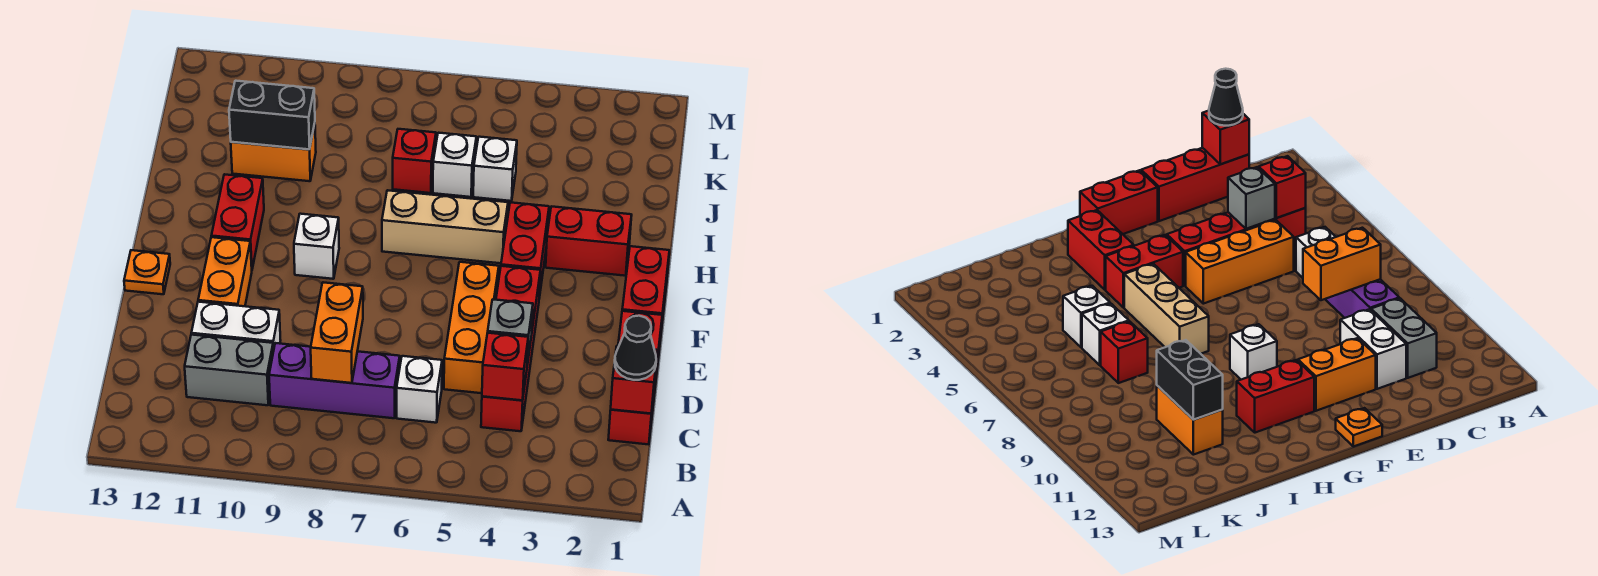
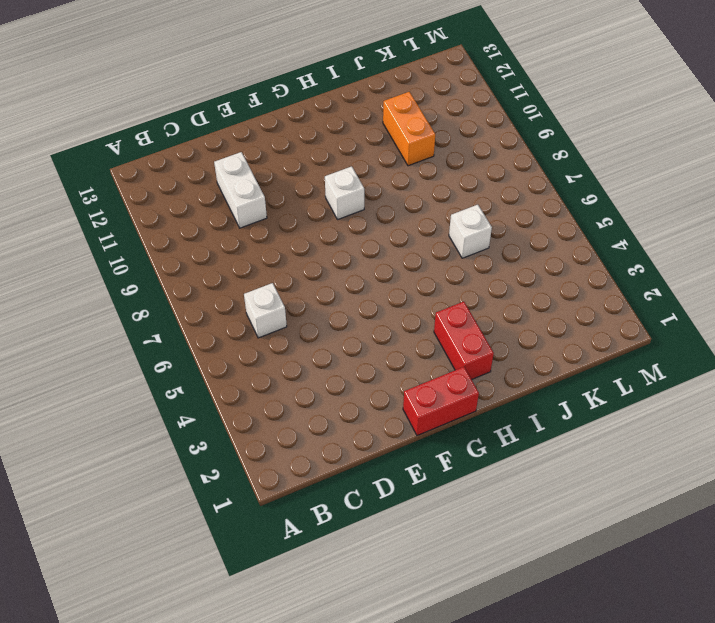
none -> red brick C1:E1 level 1
none -> red brick C4:F4 level 1
none -> purple brick C7:C9 level 1

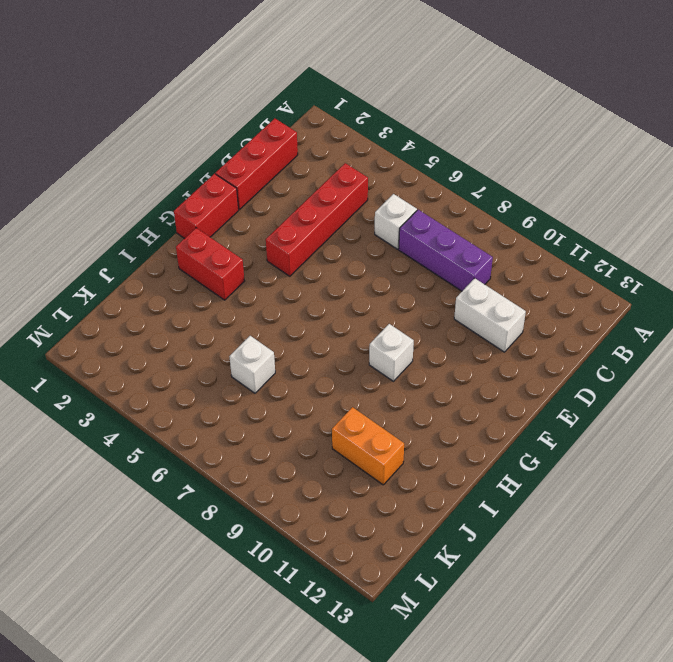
none -> grey brick C10:C11 level 1
none -> orange brick D5:F5 level 1
none -> orange brick E11:F11 level 1

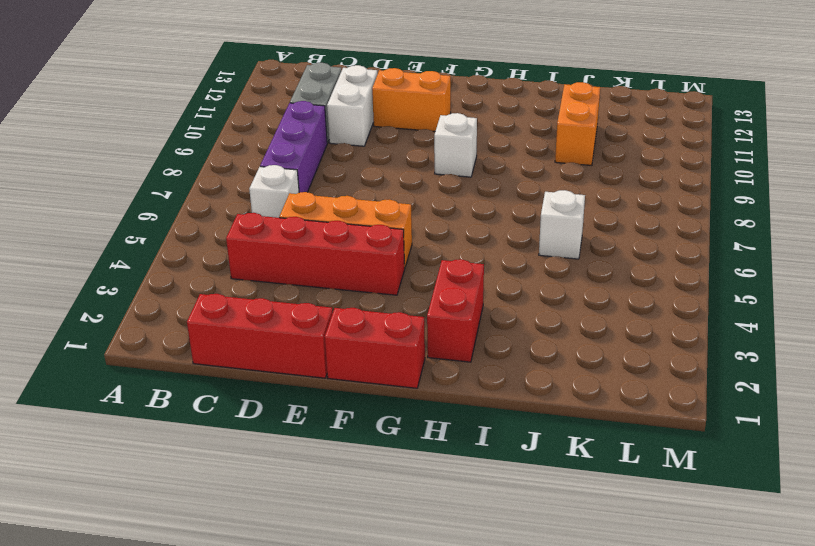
none -> orange plate F13 level 1
none -> red brick G4:H4 level 1
none -> red brick G11:H11 level 1

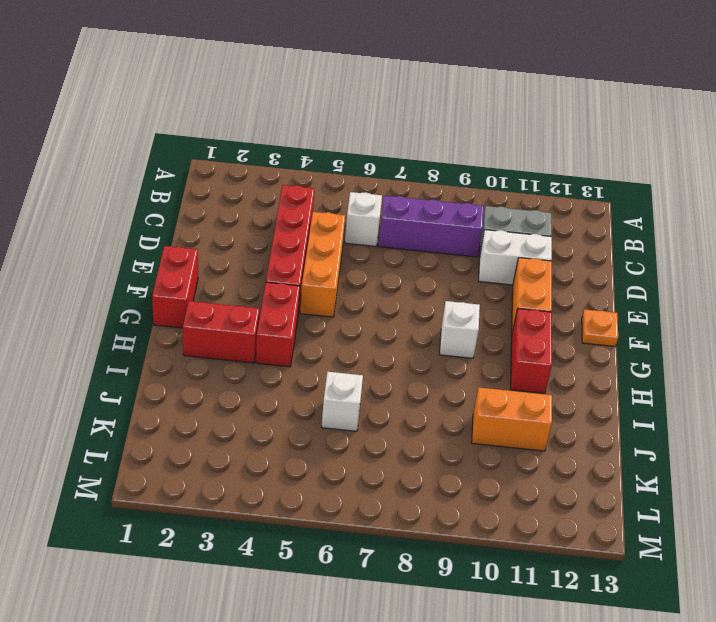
none -> red brick C1:E1 level 1
none -> tan brick H5:H7 level 1
none -> white brick J5 level 1

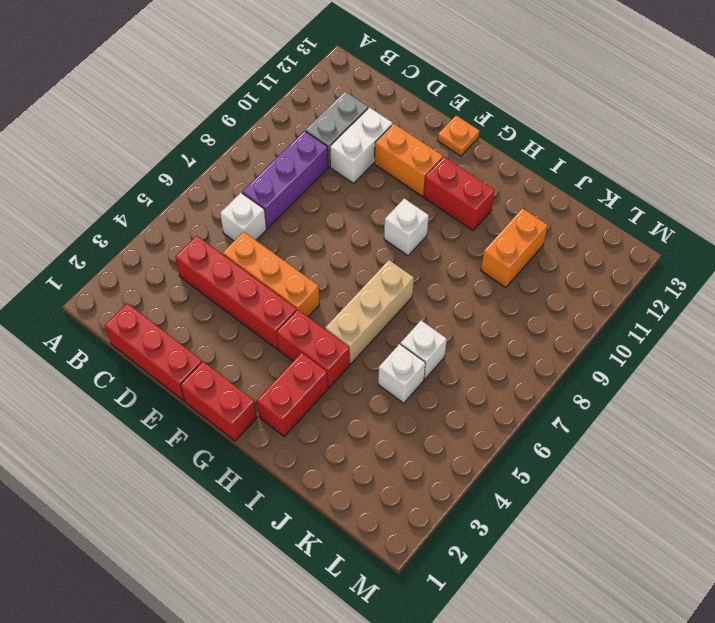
none -> red brick J7 level 1
none -> red brick C1 level 2
none -> red brick C4 level 2

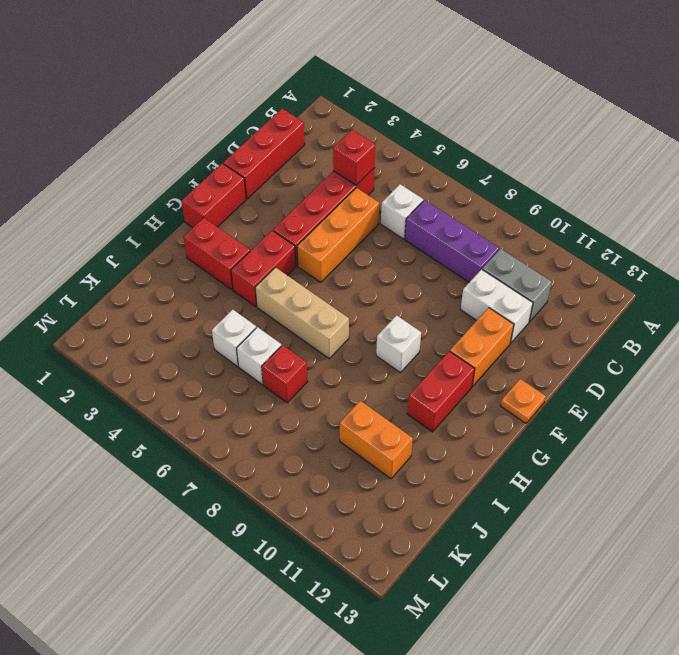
none -> red brick C1 level 2
none -> orange brick C8:D8 level 2
none -> grey brick D4 level 2

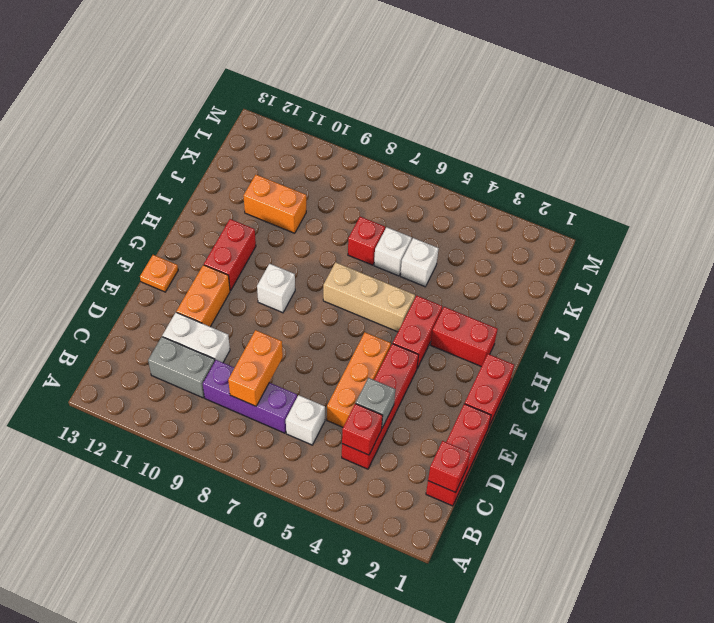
none -> black brick J10:J11 level 2
none -> black cone C1 level 3

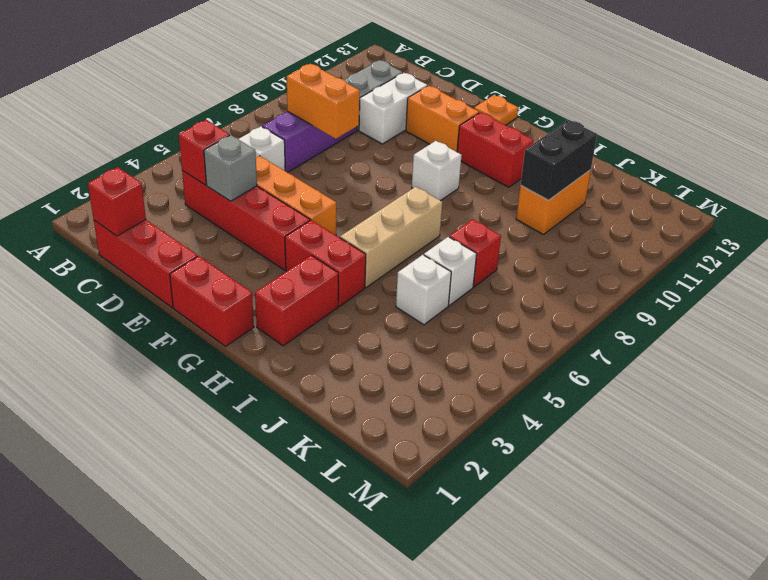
none -> black cone C1 level 3

